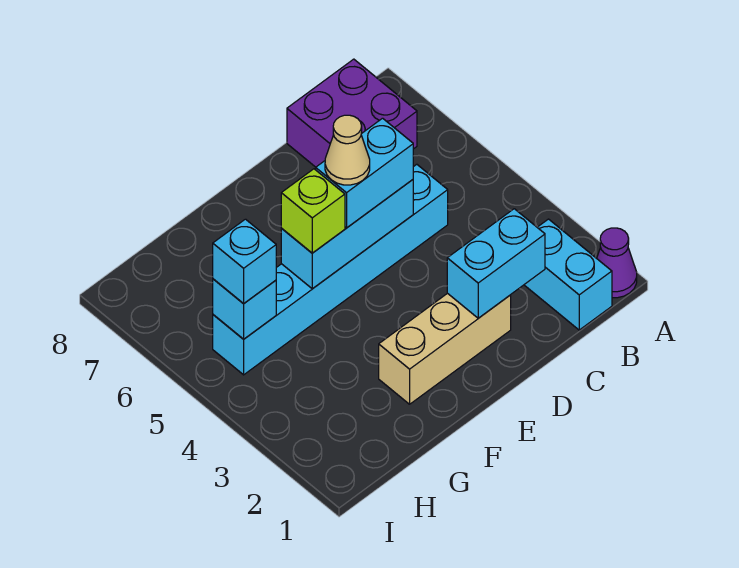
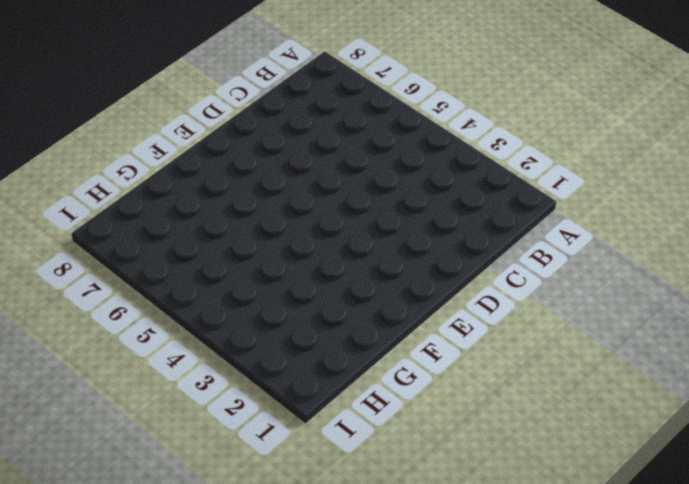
none -> purple cone A1 level 1
none -> cyan brick B1:B2 level 1
none -> purple brick B7:C8 level 1

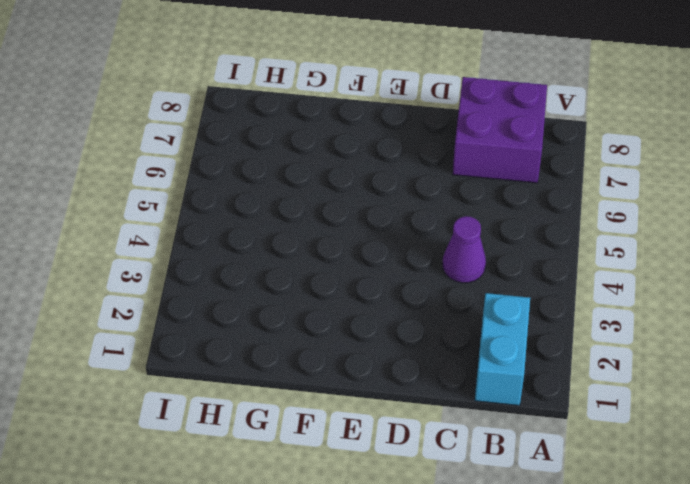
purple cone C4 level 1 -> purple cone A1 level 1
none -> cyan brick C5:H5 level 1
none -> tan brick D2:F2 level 1
none -> cyan brick C2:D2 level 2

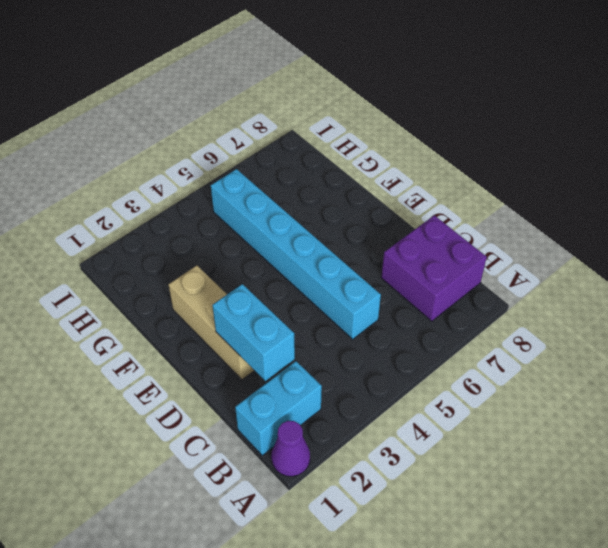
none -> cyan brick D5:F5 level 2
none -> cyan brick H5 level 2
none -> cyan brick D5:E5 level 3

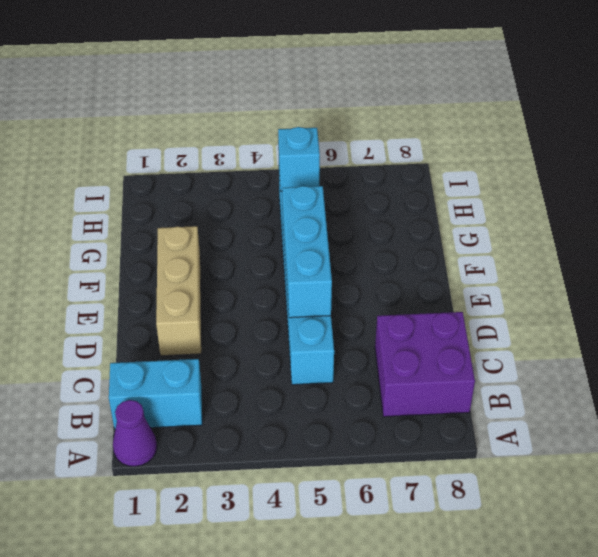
none -> cyan brick C2:D2 level 2
none -> cyan brick D5:E5 level 3
none -> lime brick F5 level 3

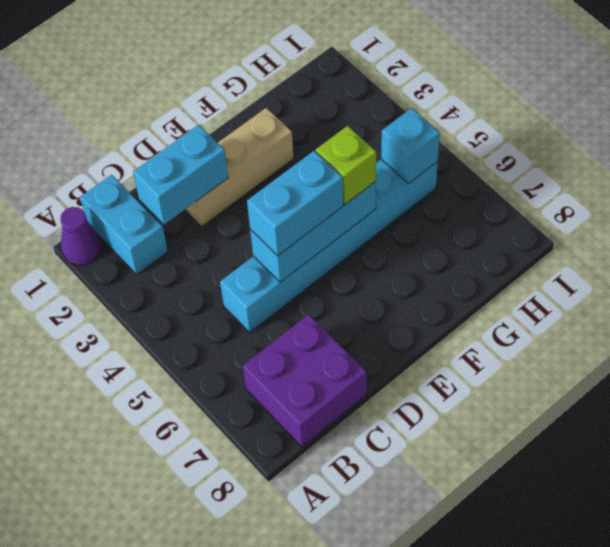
none -> cyan brick H5 level 3
none -> tan cone E5 level 4

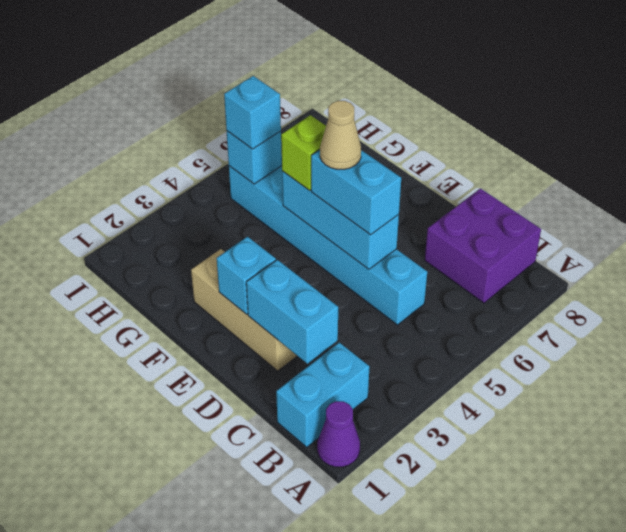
cyan brick E2 level 2 -> none

